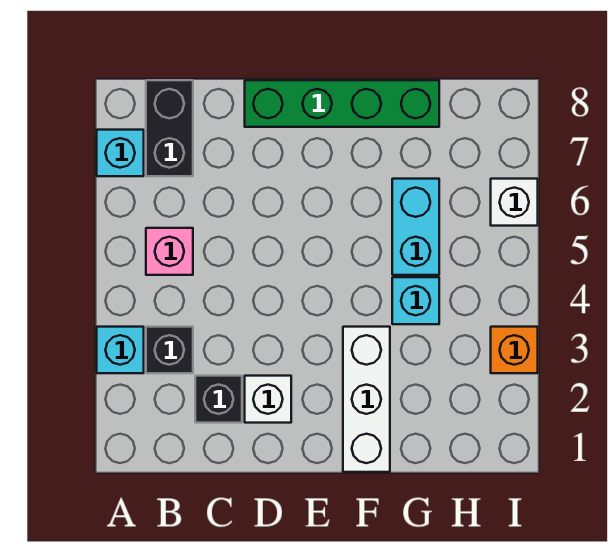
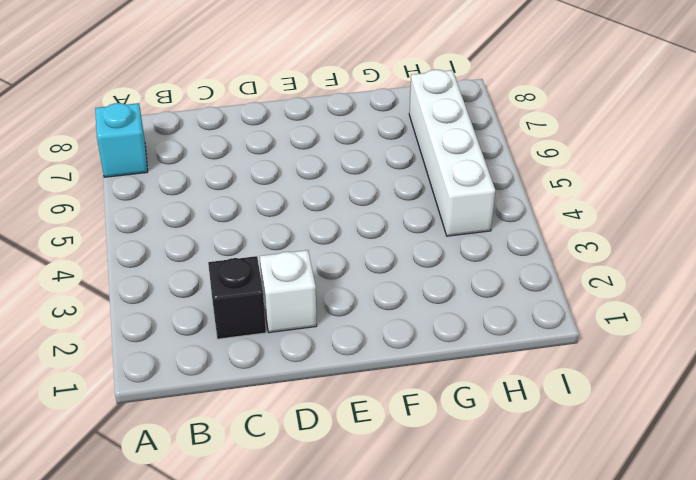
white brick H4:H7 level 1 -> none
none -> cyan brick A3 level 1
none -> black brick B3 level 1
none -> pink brick B5 level 1

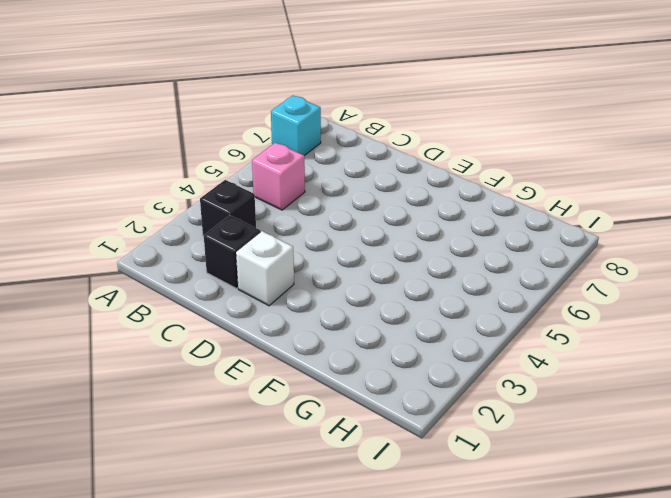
none -> cyan brick A3 level 1
none -> black brick B7:B8 level 1
none -> green brick D8:G8 level 1

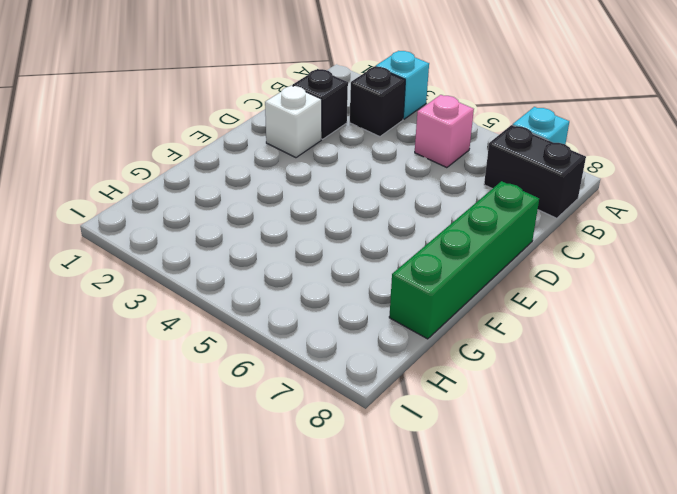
none -> white brick F1:F3 level 1
none -> cyan brick G4 level 1
none -> cyan brick G5:G6 level 1

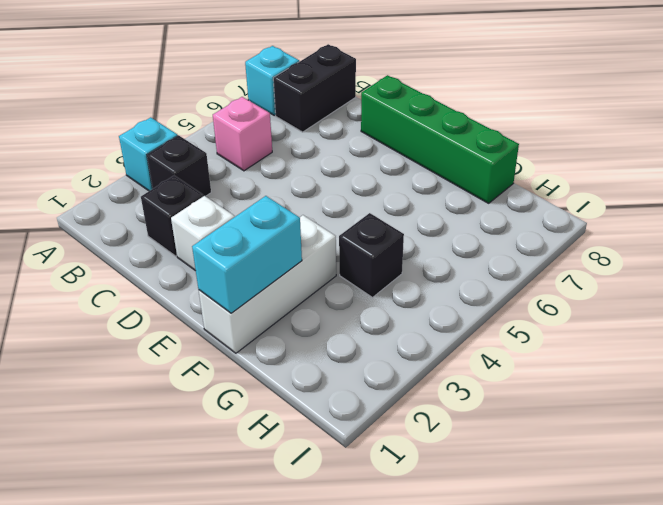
cyan brick F1:F2 level 2 -> cyan brick G5:G6 level 1
black brick G4 level 1 -> cyan brick G4 level 1
none -> orange brick I3 level 1
none -> white brick I6 level 1

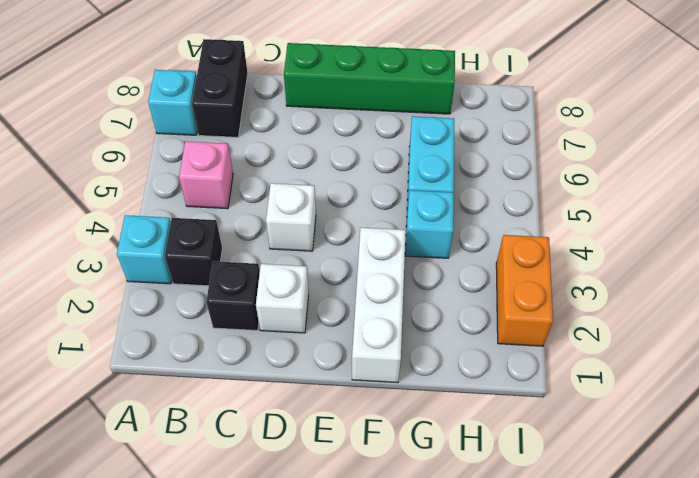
white brick D4 level 1 -> white brick I6 level 1
orange brick I2:I3 level 1 -> orange brick I3 level 1

